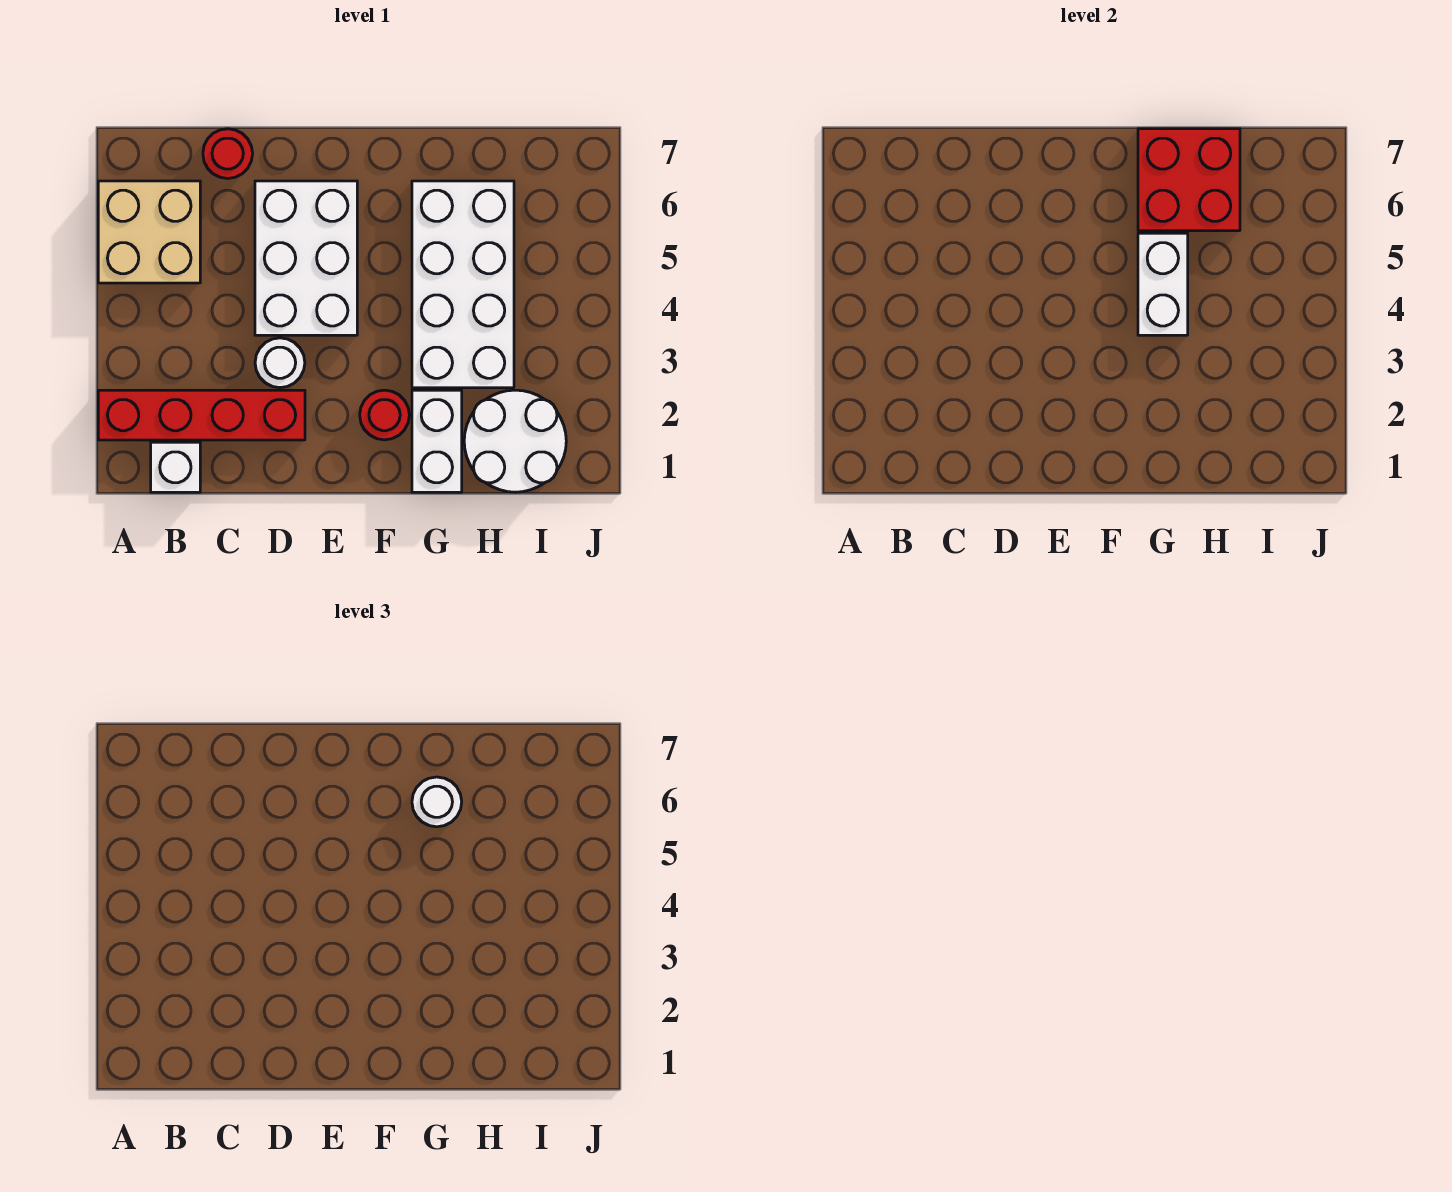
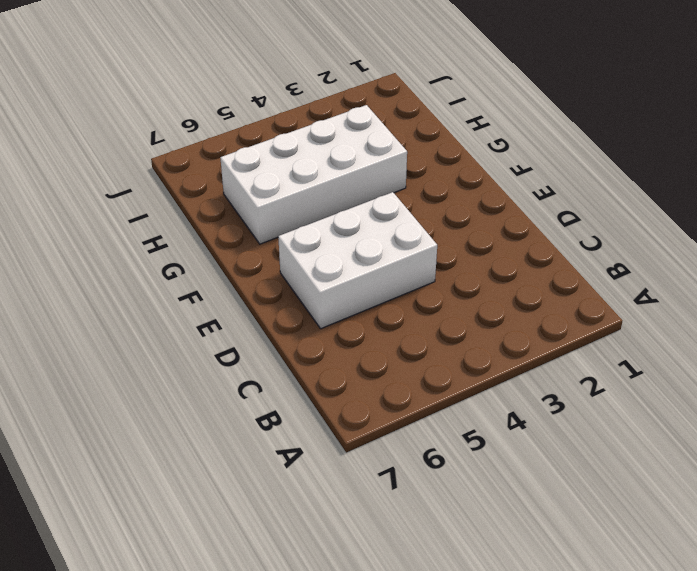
none -> red brick A2:D2 level 1
none -> tan brick A5:B6 level 1
none -> white brick B1 level 1

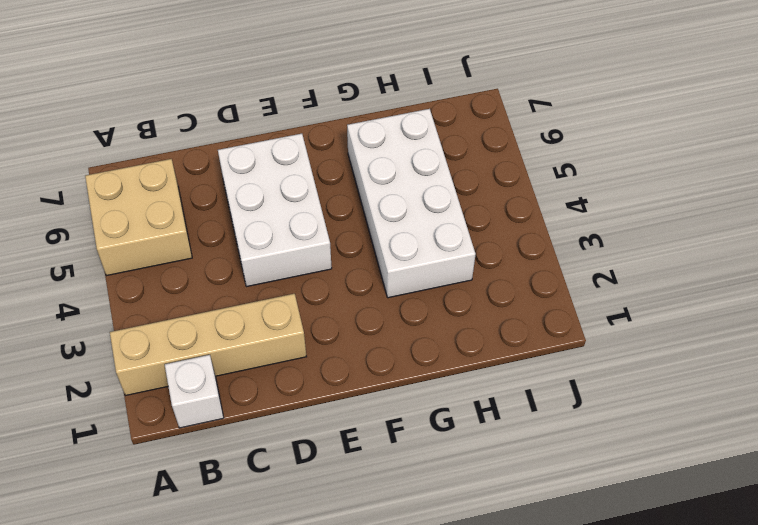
tan brick A2:D2 level 1 -> red brick A2:D2 level 1
none -> red round brick C7 level 1
none -> white round brick D3 level 1
none -> red round brick F2 level 1

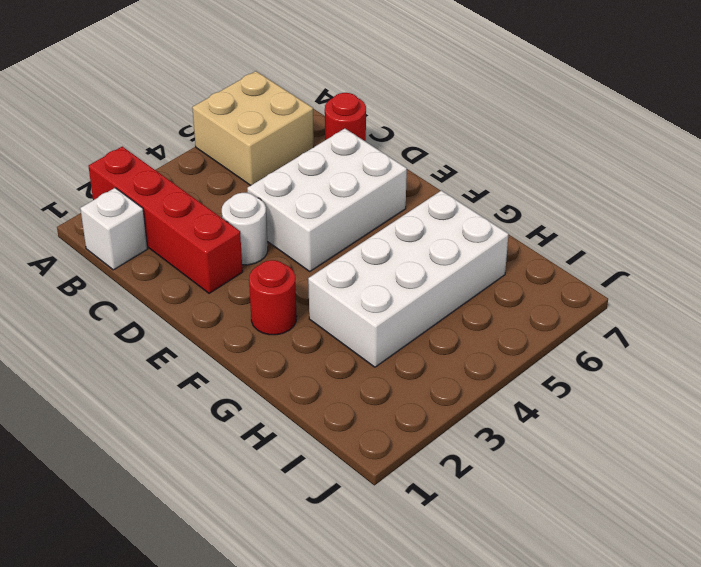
none -> white brick G1:G2 level 1
none -> white round brick H1:I2 level 1
none -> white brick G4:G5 level 2

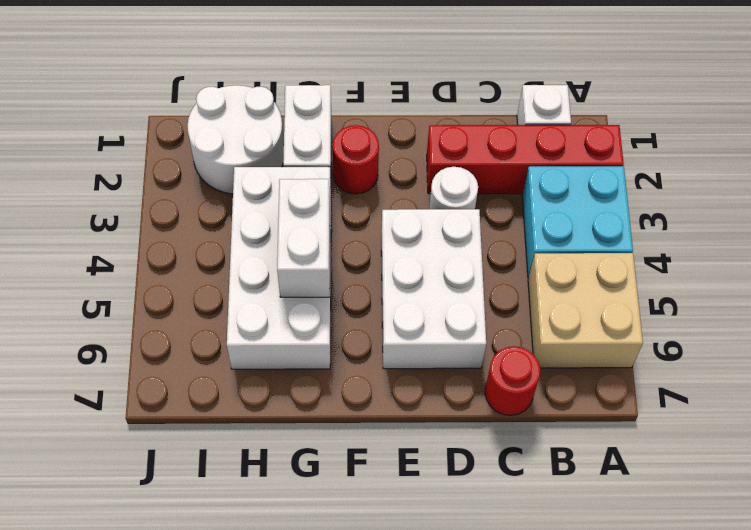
cyan brick A3:B4 level 1 -> none
none -> red brick G6:H7 level 2
none -> white round brick G6 level 3

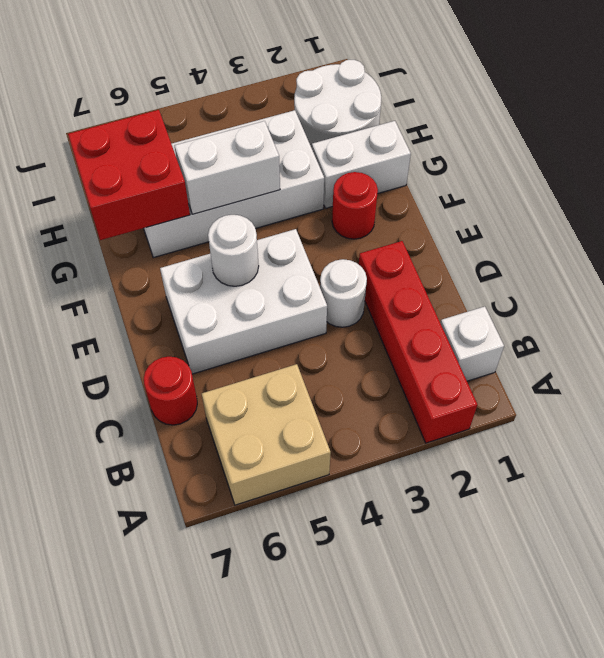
white round brick E5 level 2 -> white round brick G6 level 3

